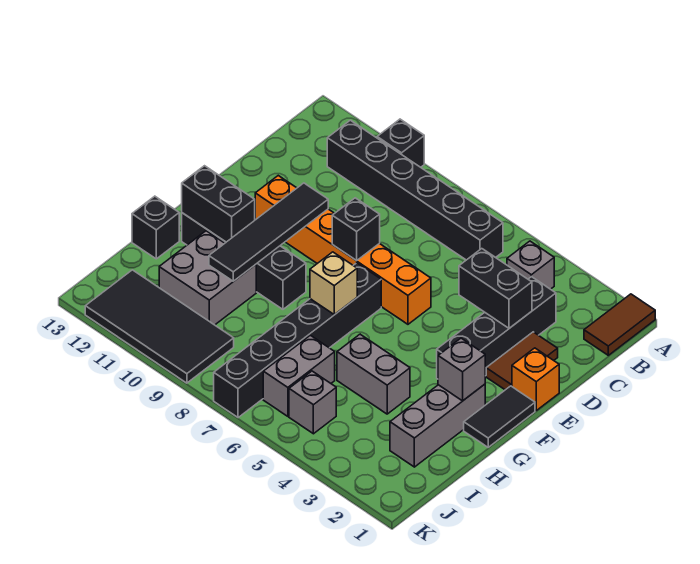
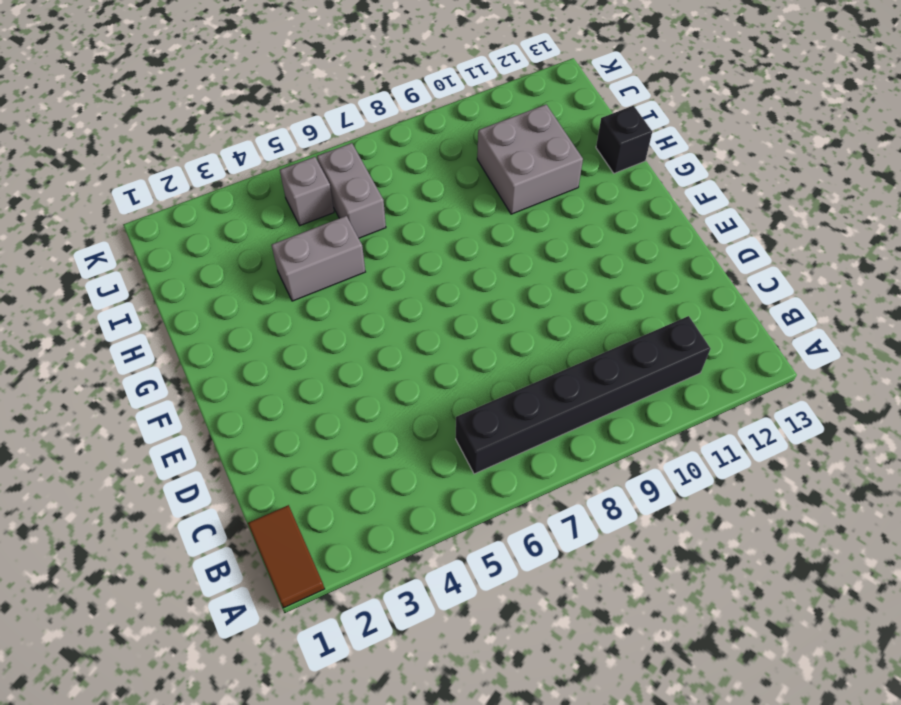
none -> black brick A10 level 1
none -> grey brick B4 level 1
none -> black brick C3:F3 level 1

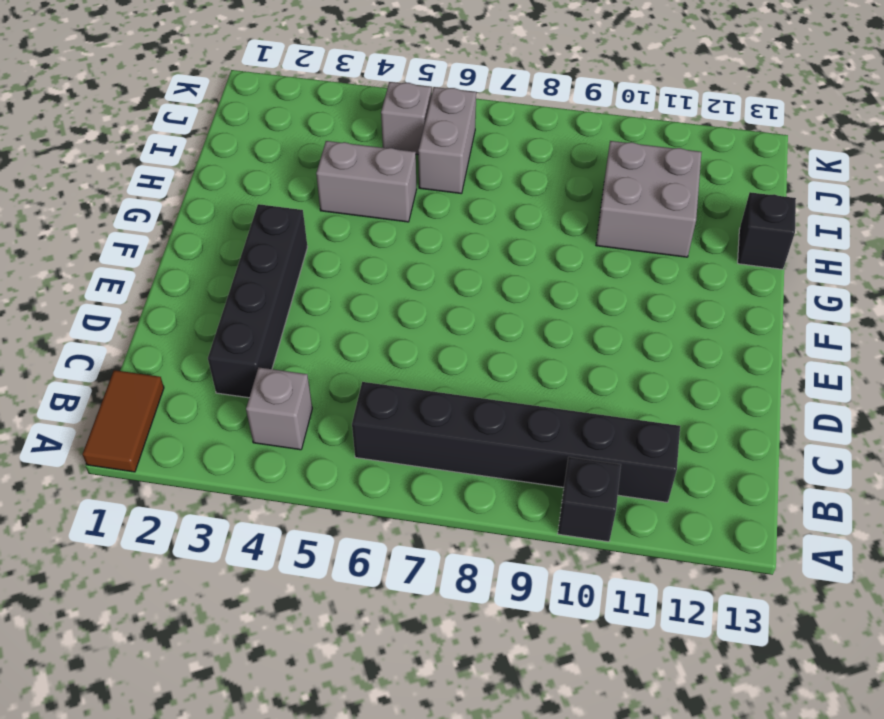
none -> brown tile D2:E2 level 1
none -> orange brick E1 level 1
none -> orange brick E6:E11 level 1

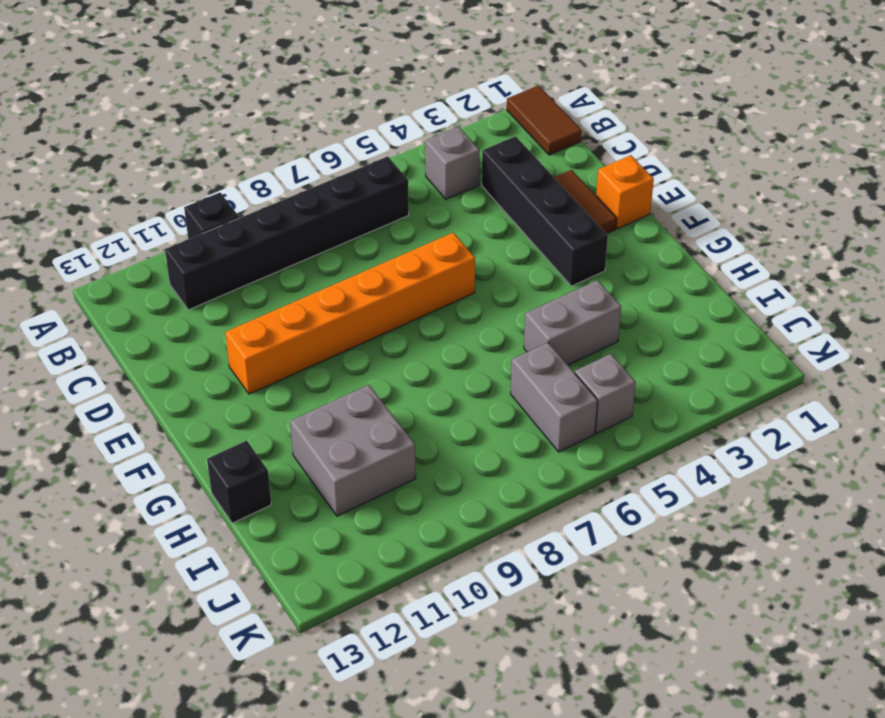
none -> black tile F1:G1 level 1
none -> black brick F7:K7 level 1
none -> grey brick G2:I2 level 1

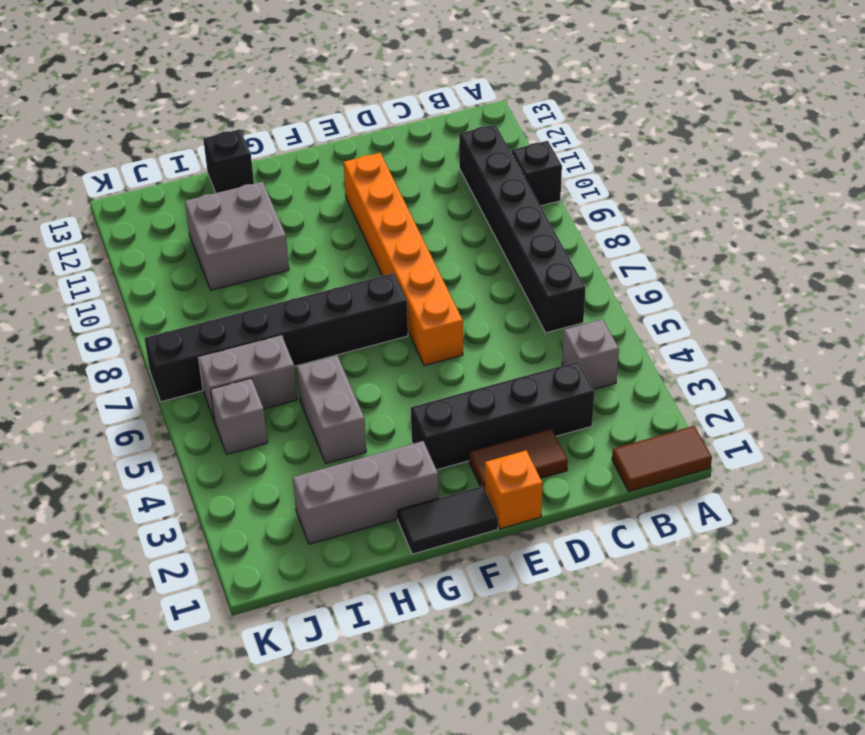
none -> black brick G9:G12 level 1
none -> black tile J9:K12 level 1
none -> black brick D3:D4 level 2

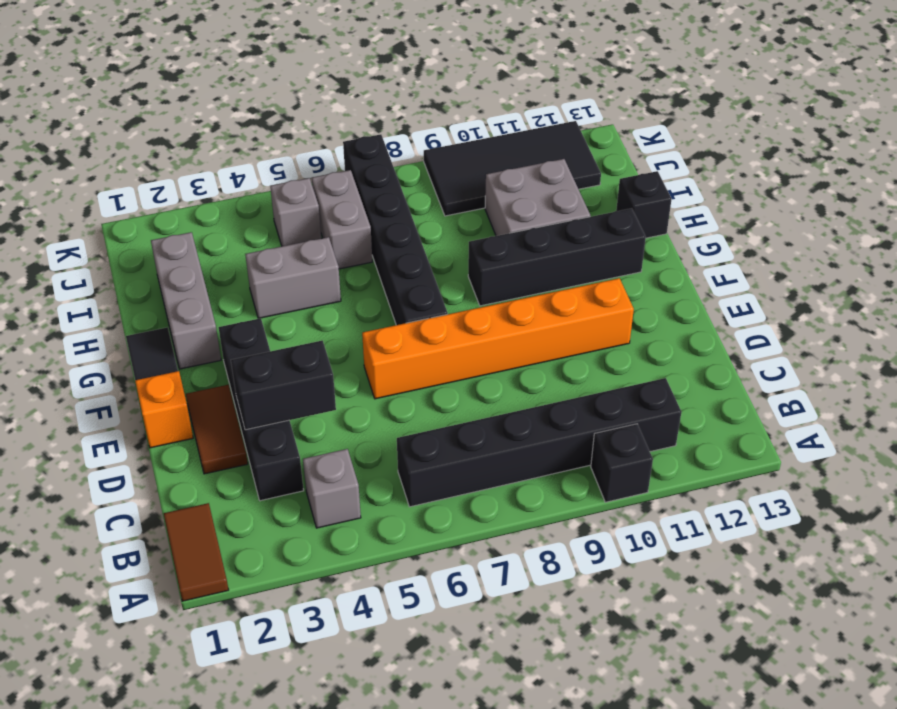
none -> black brick E8 level 2
none -> black tile E10:H10 level 2
none -> grey brick G2 level 2

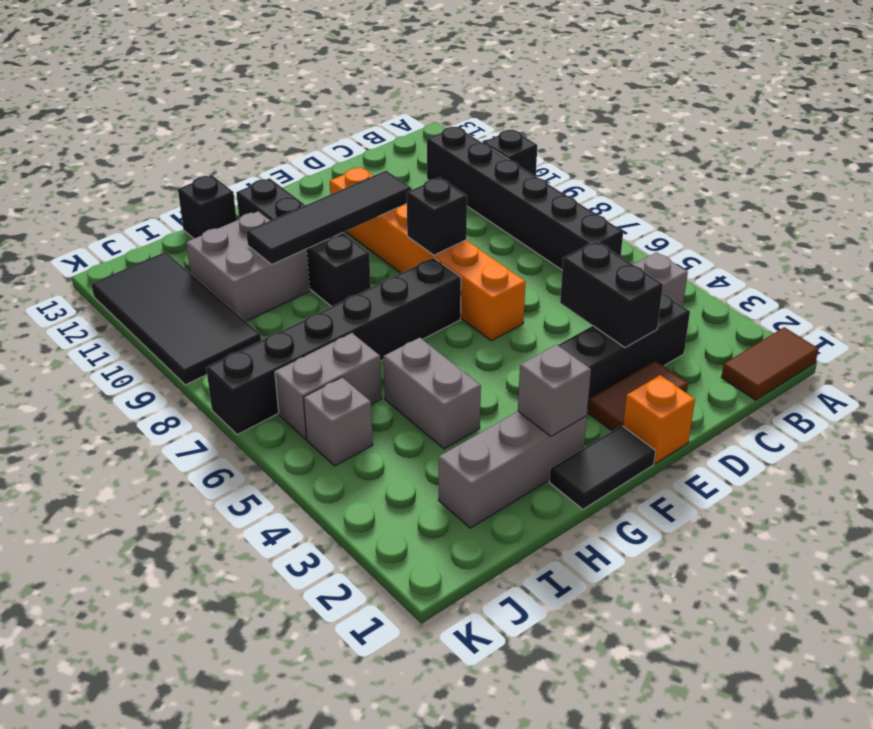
none -> tan brick G7 level 2
none -> black brick G11:G12 level 2

